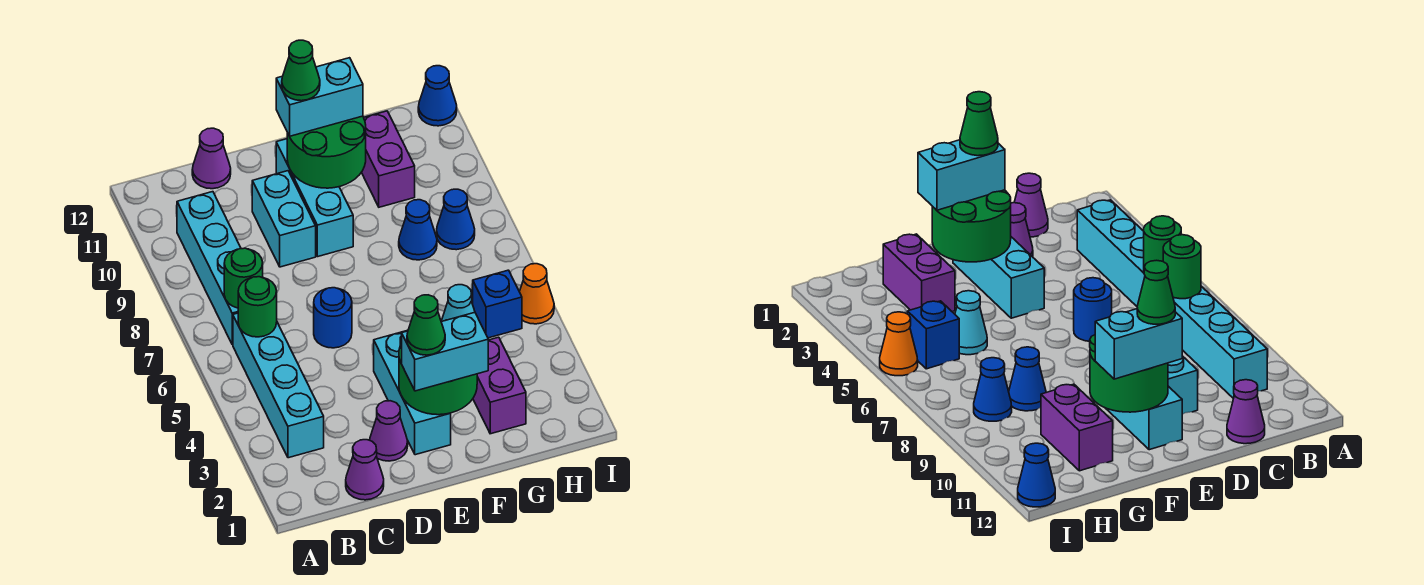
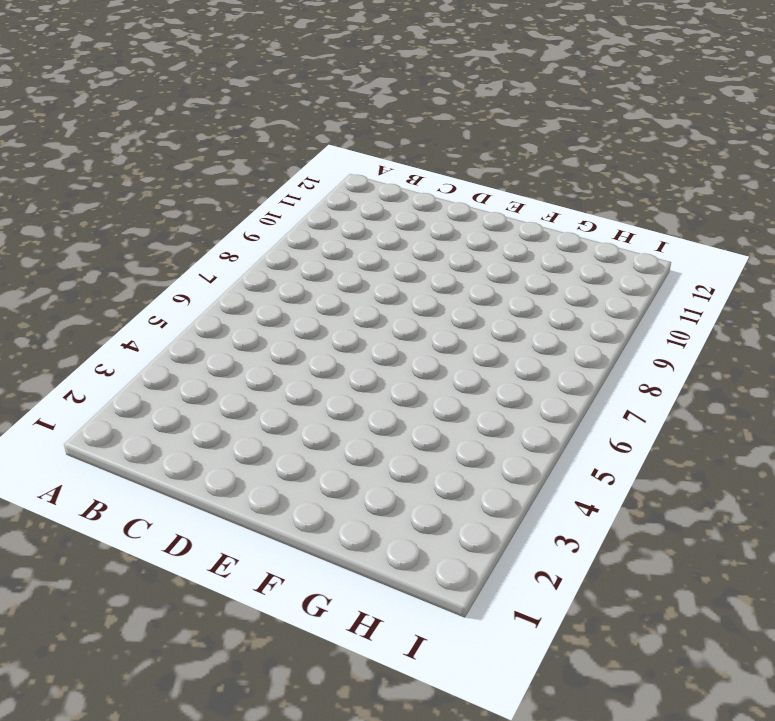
none -> cyan brick B3:B6 level 1
none -> cyan brick B7:B10 level 1
none -> purple cone C1 level 1

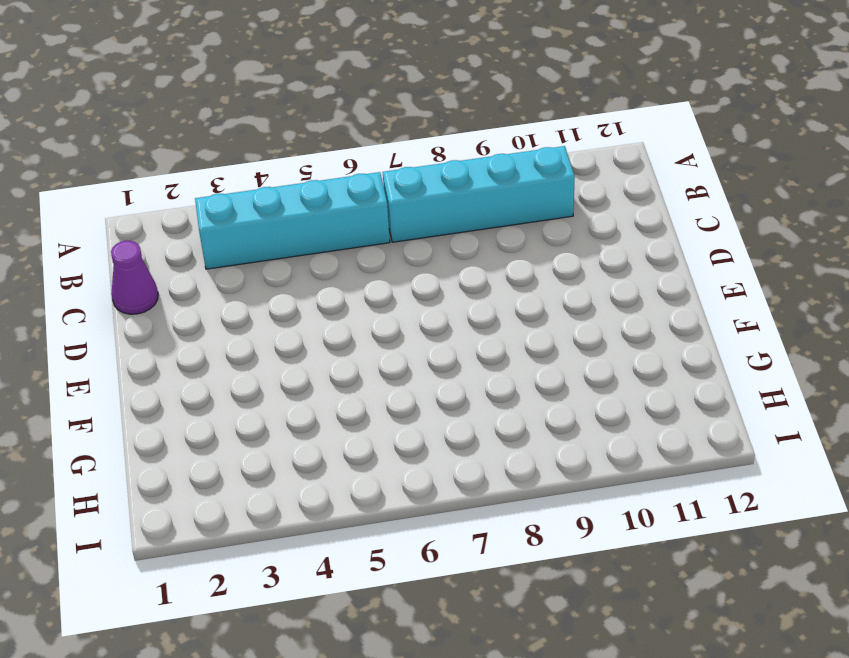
none -> purple cone C12 level 1
none -> purple cone D2 level 1
none -> blue round brick D6 level 1

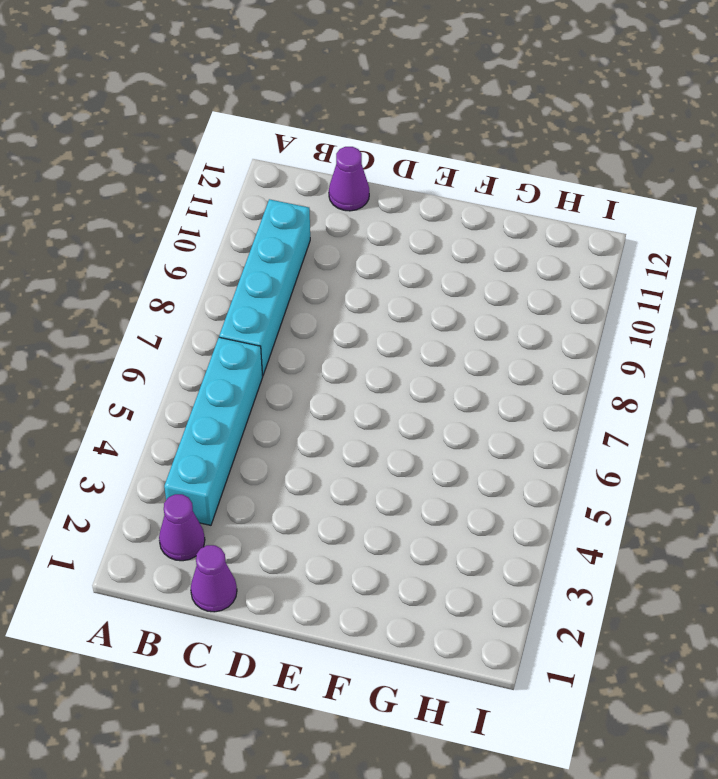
purple cone B2 level 1 -> purple cone D2 level 1
none -> blue round brick D6 level 1
none -> cyan brick D9:D10 level 1
none -> cyan brick E2:E4 level 1

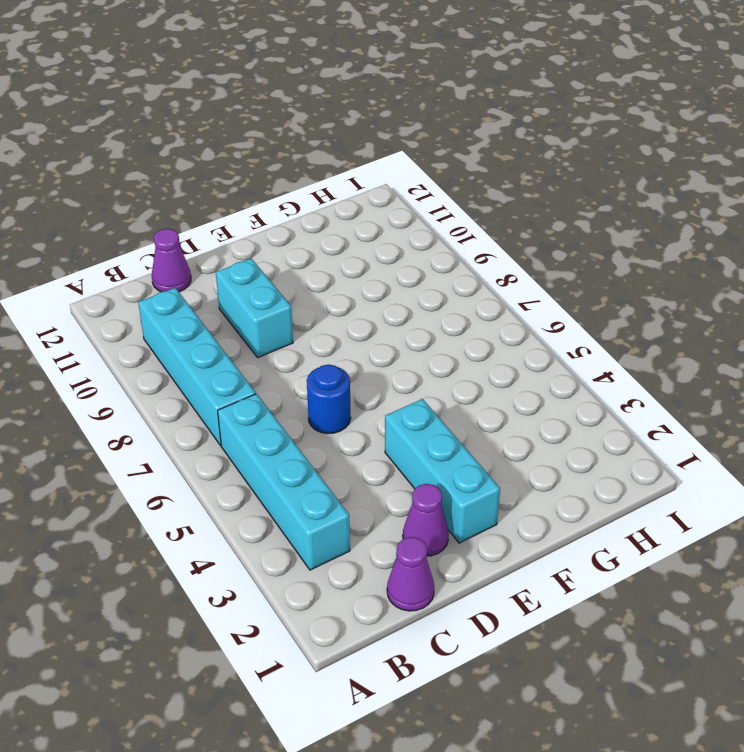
none -> cyan brick E9:E11 level 1
none -> purple brick G2:G3 level 1
none -> cyan cone G5 level 1

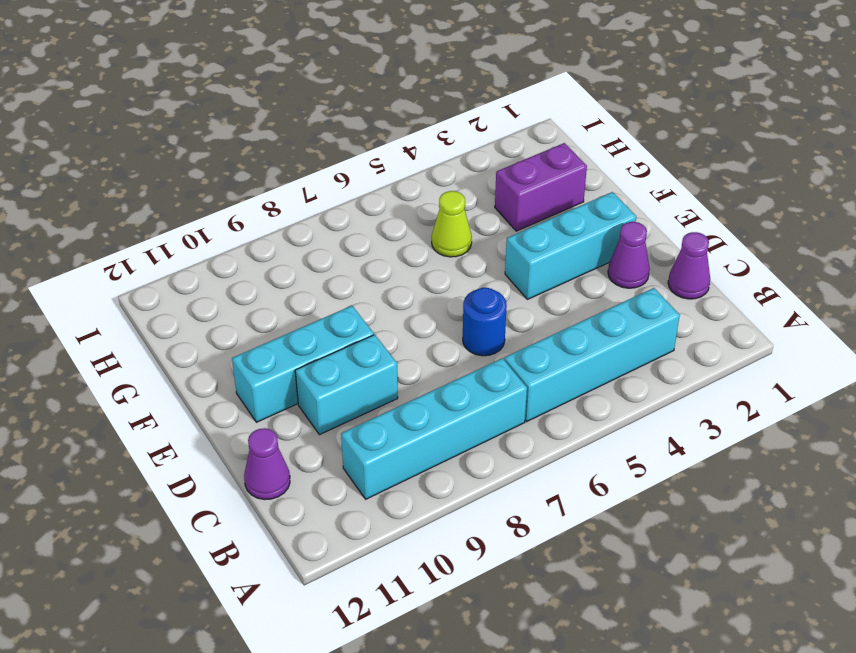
lime cone G5 level 1 -> cyan cone G5 level 1
none -> blue cone G8 level 1
none -> purple brick G10:G11 level 1
none -> blue brick H5 level 1

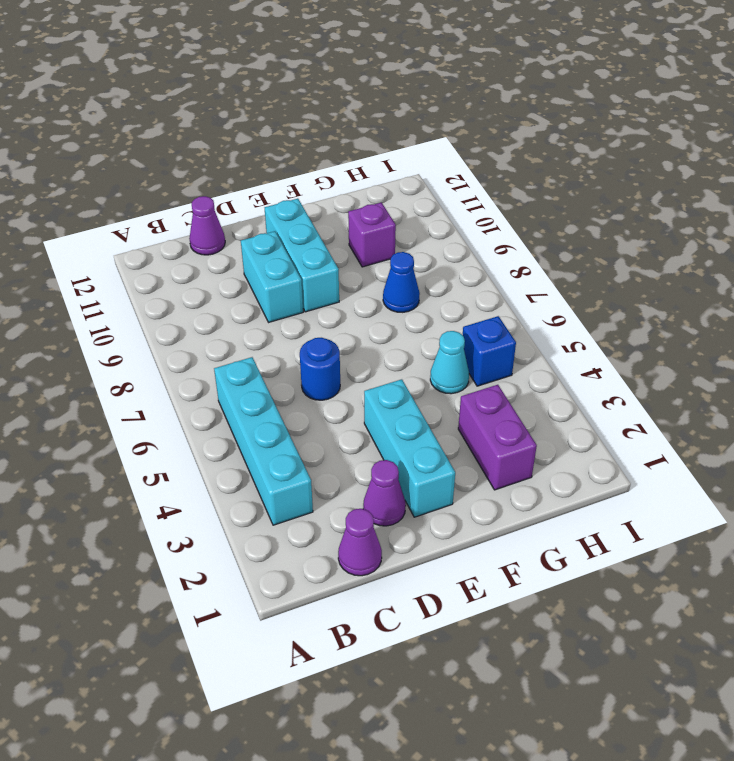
purple brick G10 level 1 -> purple brick G10:G11 level 1
none -> cyan brick B7:B10 level 1
none -> blue cone H8 level 1
none -> orange cone I5 level 1

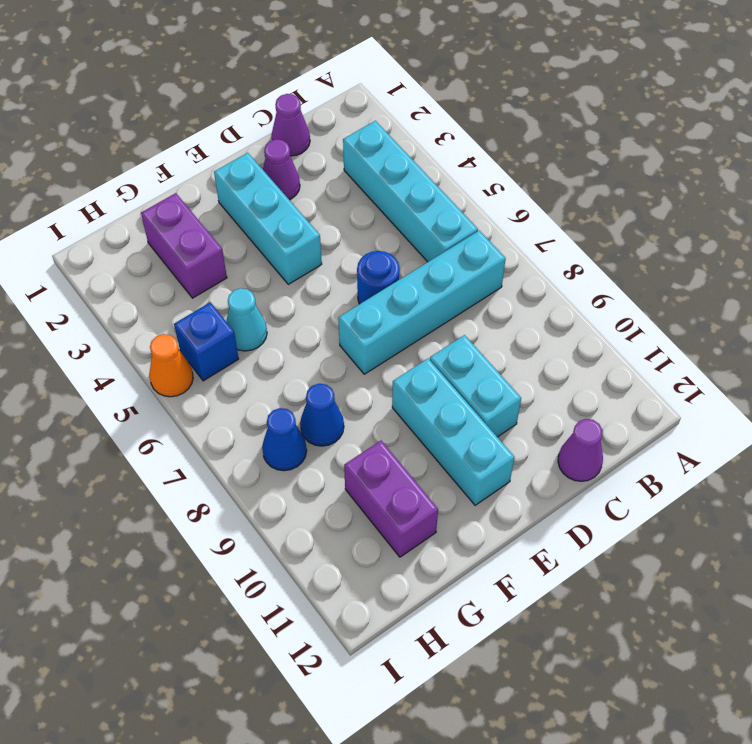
cyan brick B7:E7 level 1 -> cyan brick B7:B10 level 1
none -> blue cone I12 level 1
none -> green round brick B6 level 2
none -> green round brick B7 level 2

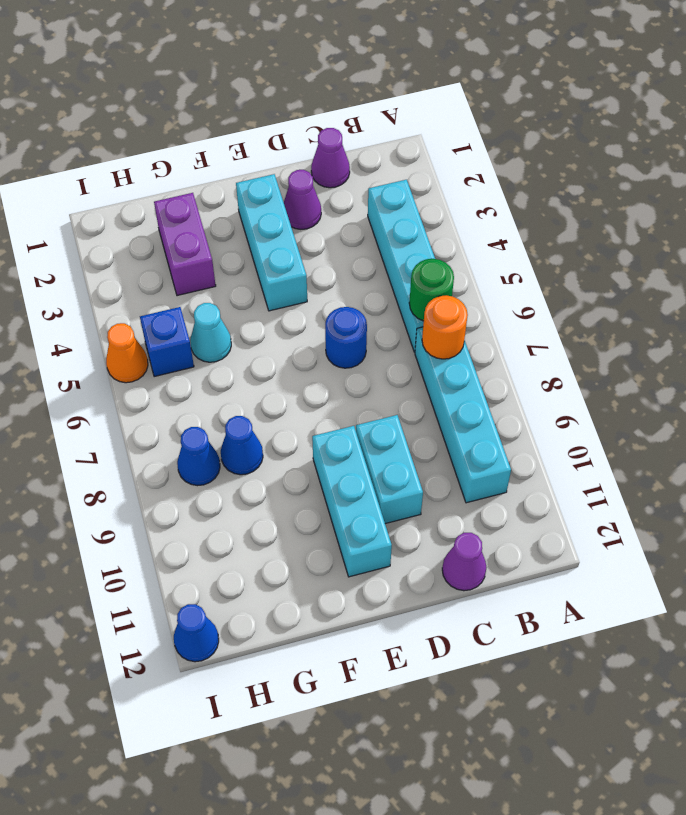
orange round brick B7 level 2 -> green round brick B7 level 2
none -> purple brick G10:G11 level 1
none -> green round brick E2:F3 level 2
none -> green round brick E10:F11 level 2

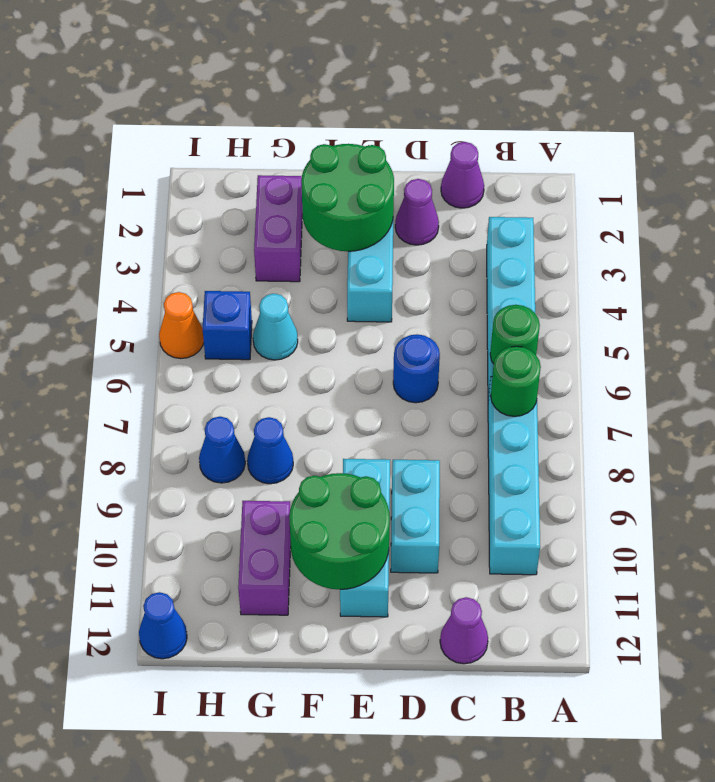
none -> cyan brick E2:F2 level 3
none -> cyan brick E11:F11 level 3
none -> green cone E2 level 4

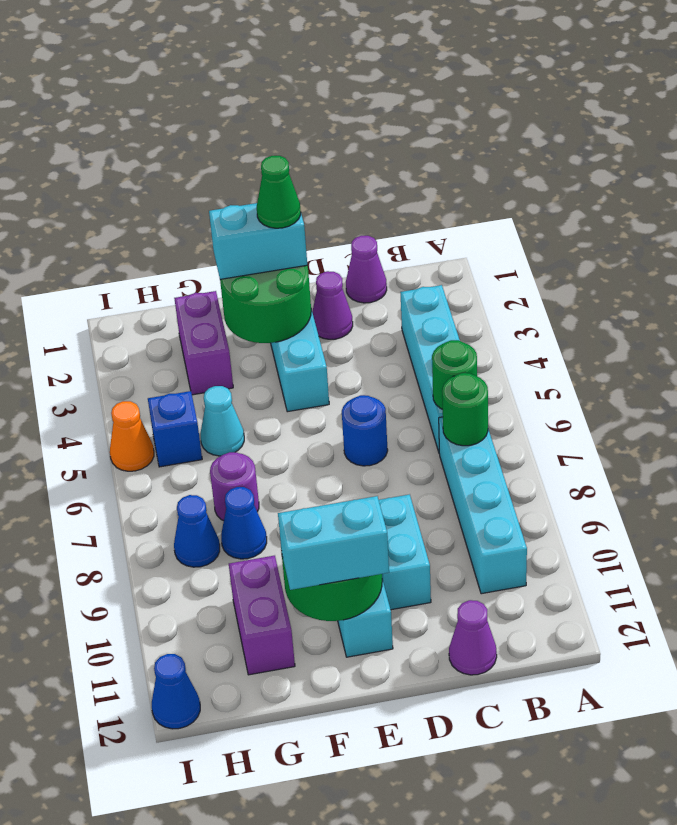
purple round brick G7 level 1 -> none
none -> green cone E11 level 4

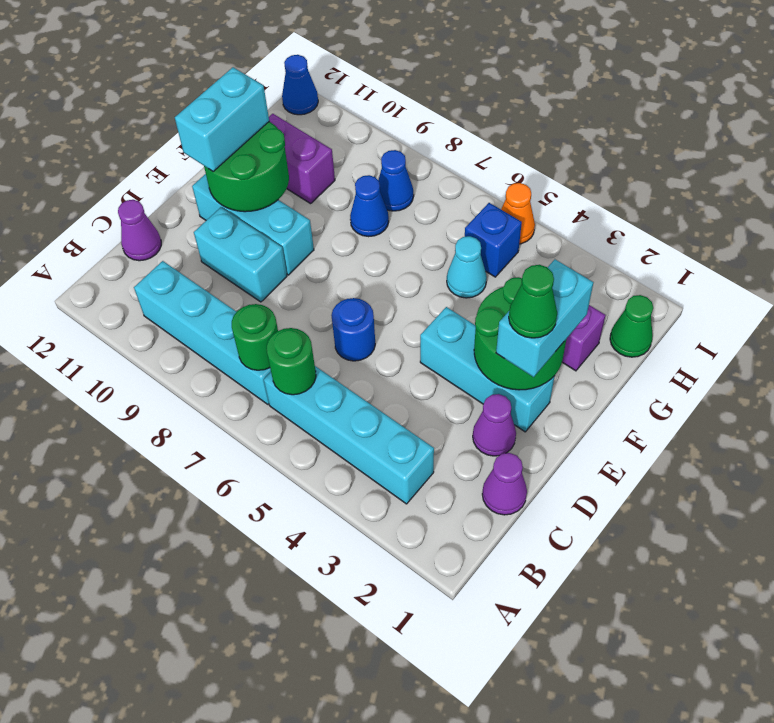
green cone H1 level 1 -> green cone E11 level 4

